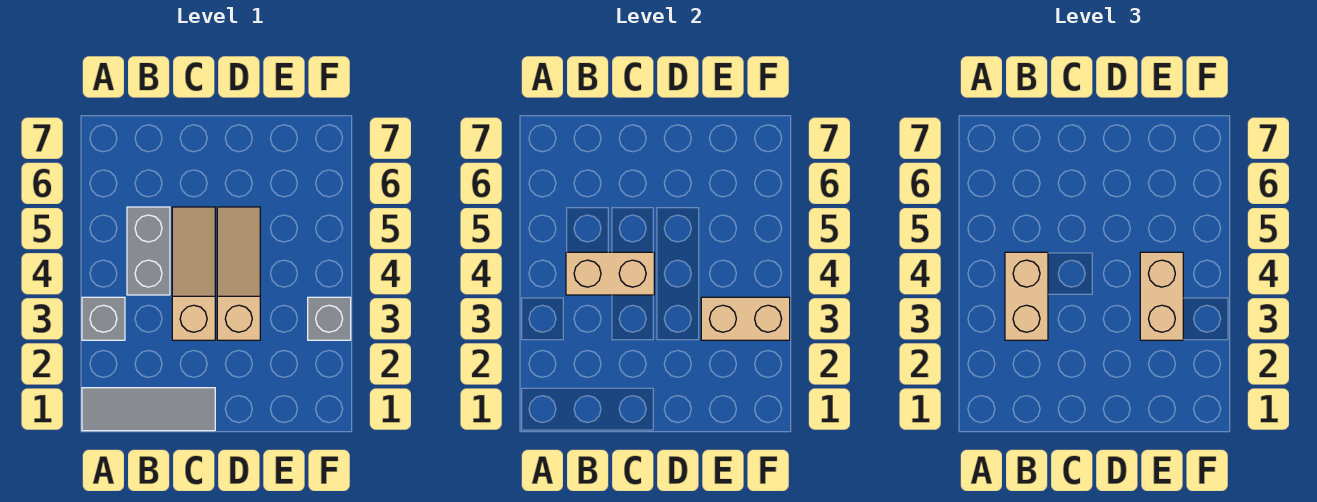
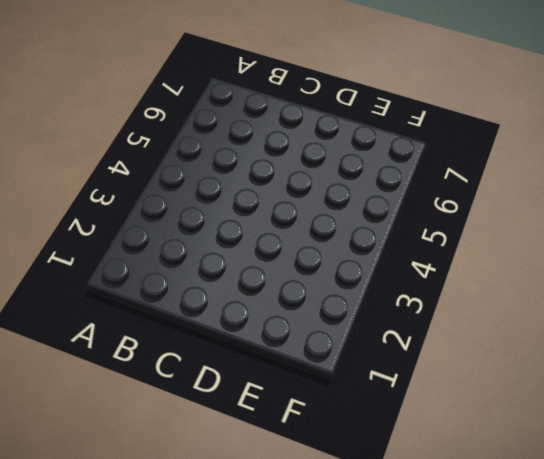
none -> grey tile A1:C1 level 1
none -> grey brick A3 level 1

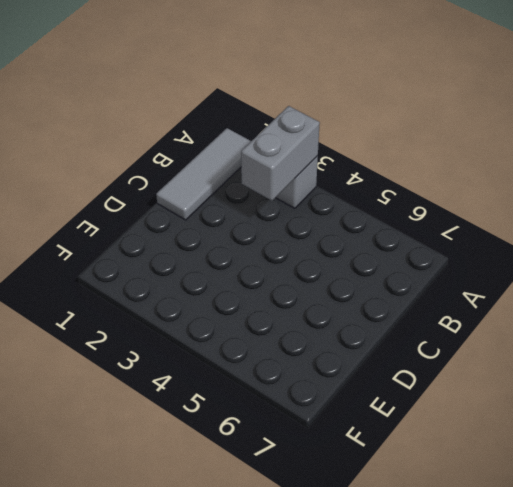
grey brick A3:B3 level 2 -> grey brick B4:B5 level 1
none -> tan slope C3:C5 level 1 top 3
none -> tan slope D3:D5 level 1 top 3

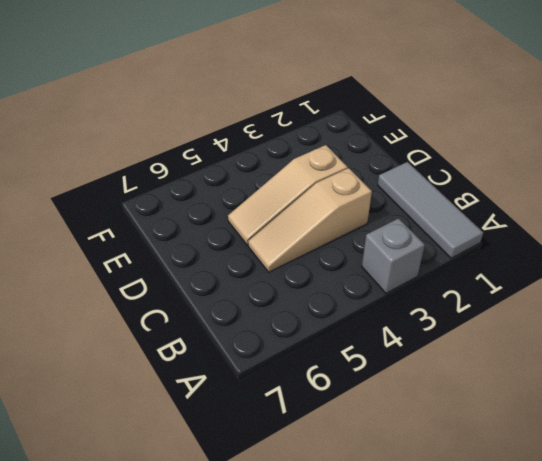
none -> grey brick B4:B5 level 1
none -> grey brick F3 level 1

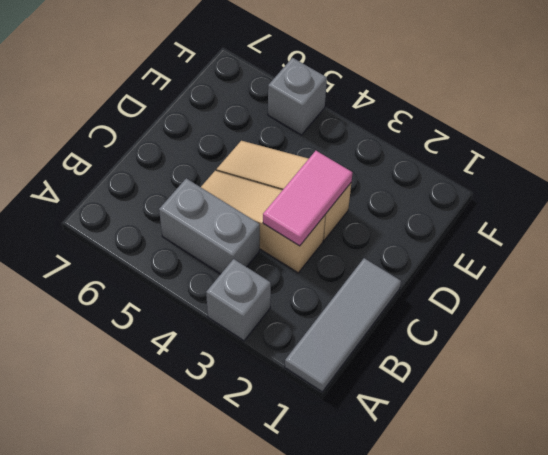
pink tile C3:D3 level 2 -> none
grey brick F5 level 1 -> grey brick F3 level 1
none -> tan brick B4:C4 level 2
none -> tan brick E3:F3 level 2

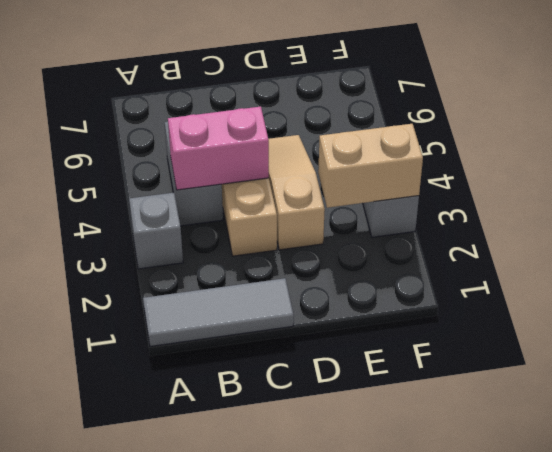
pink brick B4:C4 level 2 -> tan brick B4:C4 level 2
none -> tan brick B3:B4 level 3
none -> tan brick E3:E4 level 3

